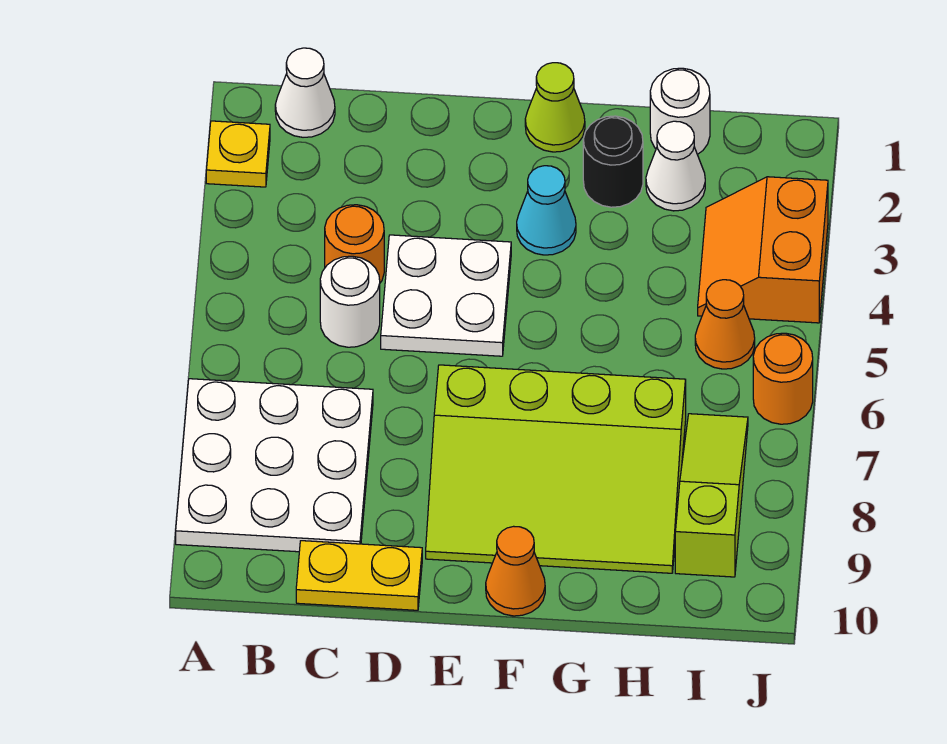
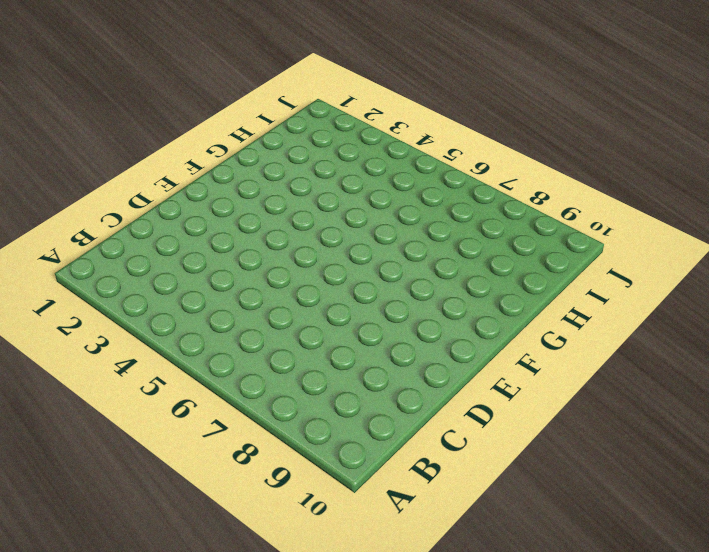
none -> yellow plate A2 level 1
none -> white plate A7:C9 level 1
none -> white cone B1 level 1

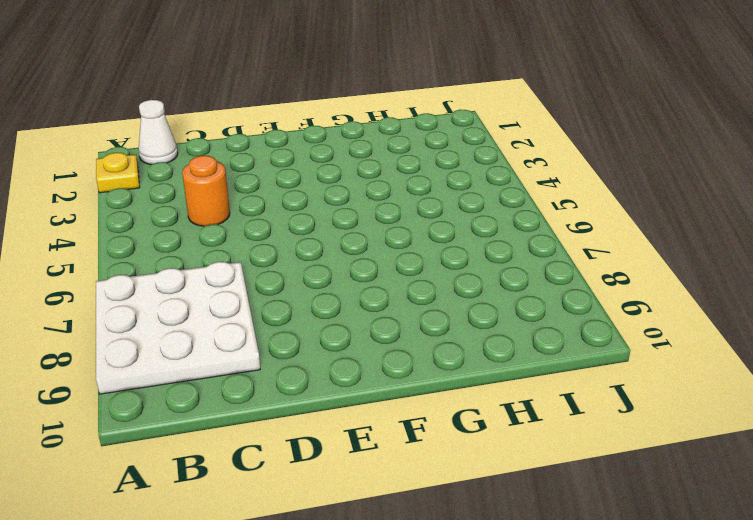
none -> white round brick C5 level 1
none -> yellow plate C10:D10 level 1
none -> white plate D4:E5 level 1

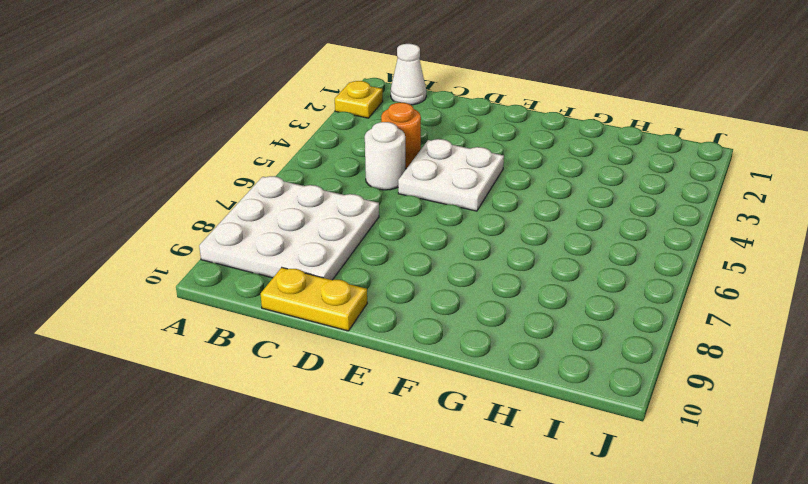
none -> lime slope E7:H9 level 1 top 7
none -> lime cone F1 level 1
none -> cyan cone F3 level 1

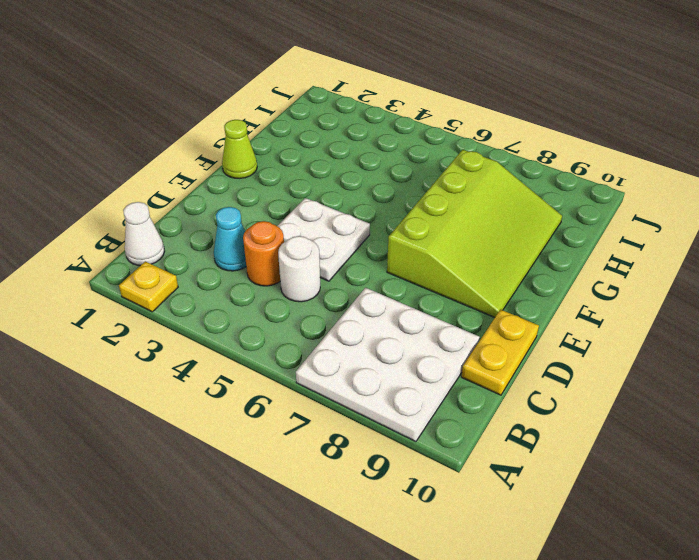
cyan cone C3 level 1 -> cyan cone F3 level 1
none -> orange cone F10 level 1
none -> black round brick G2 level 1
none -> white round brick H1 level 1

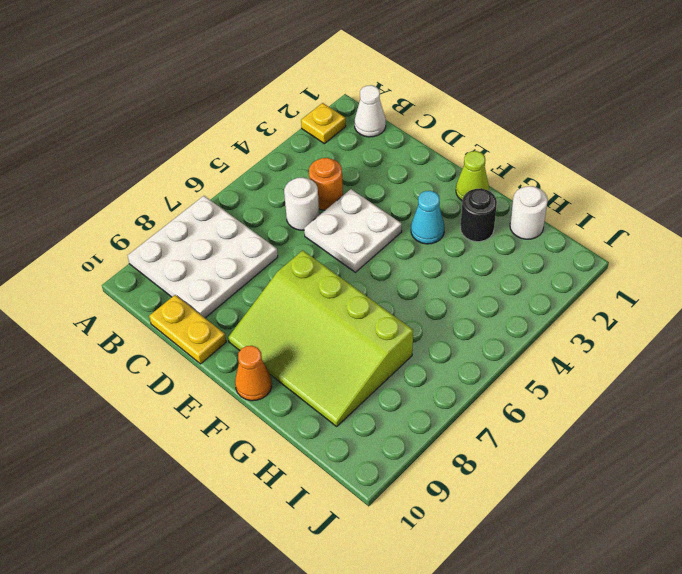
none -> white cone H2 level 1
none -> orange slope I3:J4 level 1 top J
none -> orange cone I5 level 1

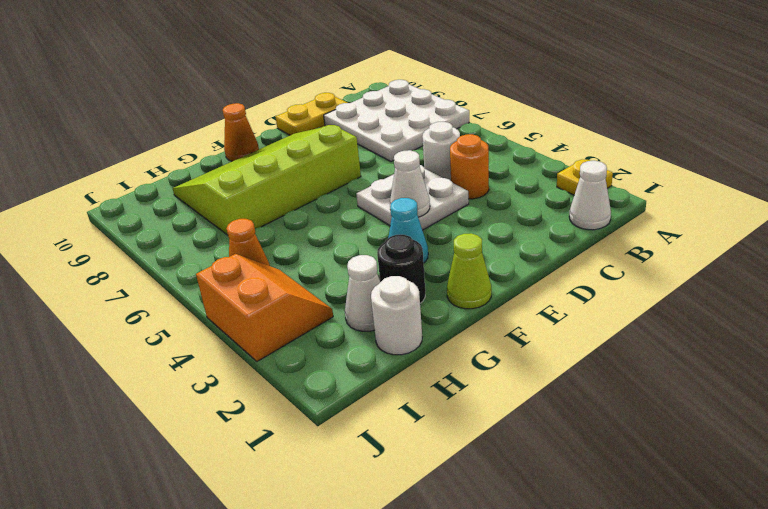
white cone E4 level 2 -> none
none -> lime slope I7:I9 level 1 top 9
none -> orange round brick J6 level 1

